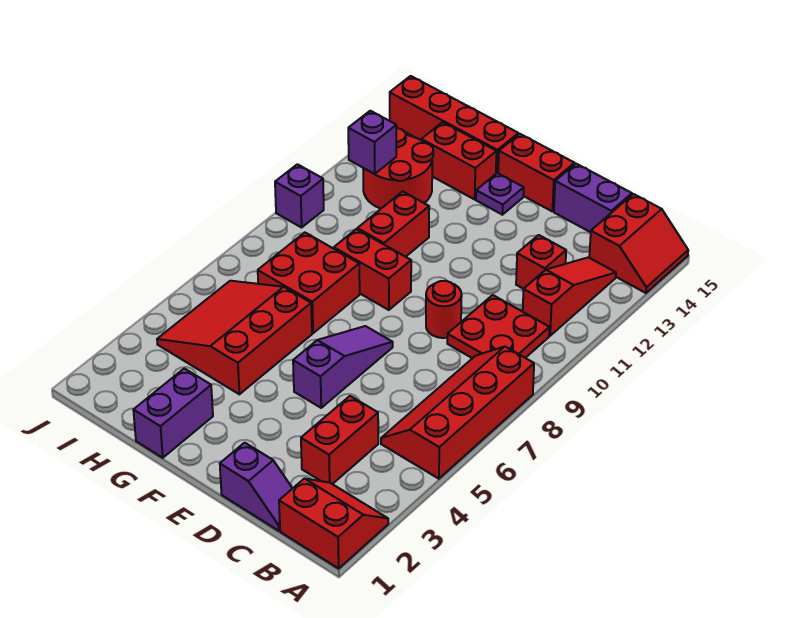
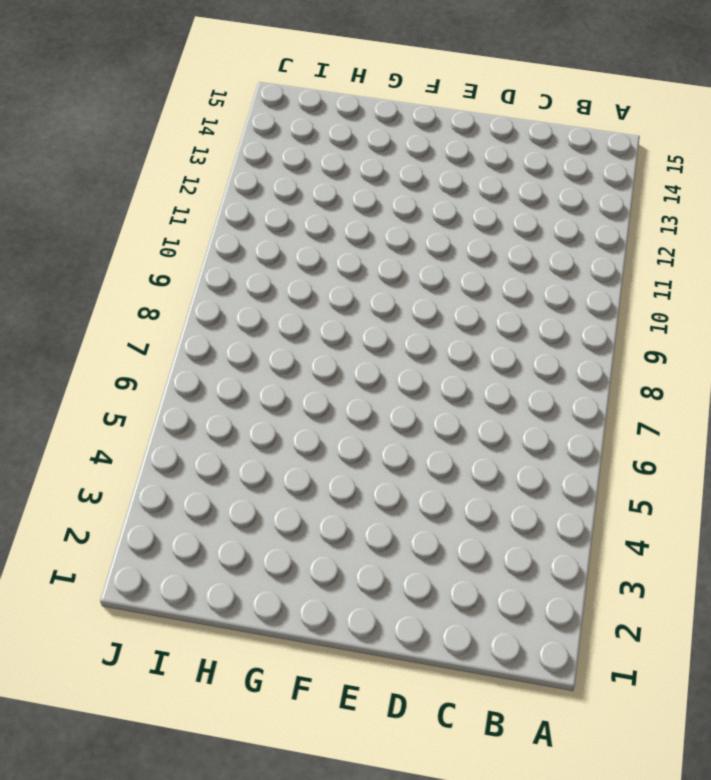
none -> red slope A1:B2 level 1 top 1
none -> red slope A5:B8 level 1 top A
none -> red slope A14:B15 level 1 top B

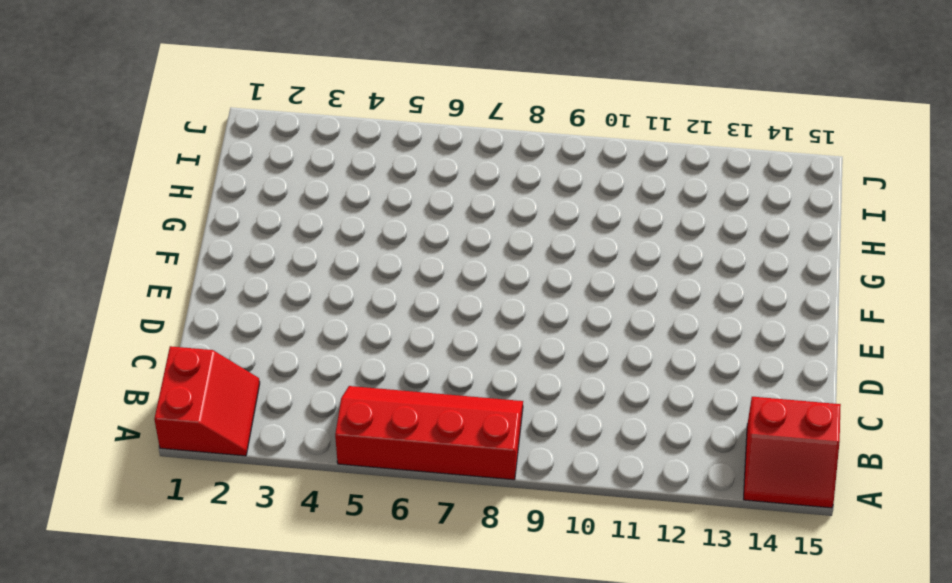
none -> red plate B9:C10 level 1
none -> red slope B11:B13 level 1 top 11
none -> purple slope C1:D1 level 1 top D

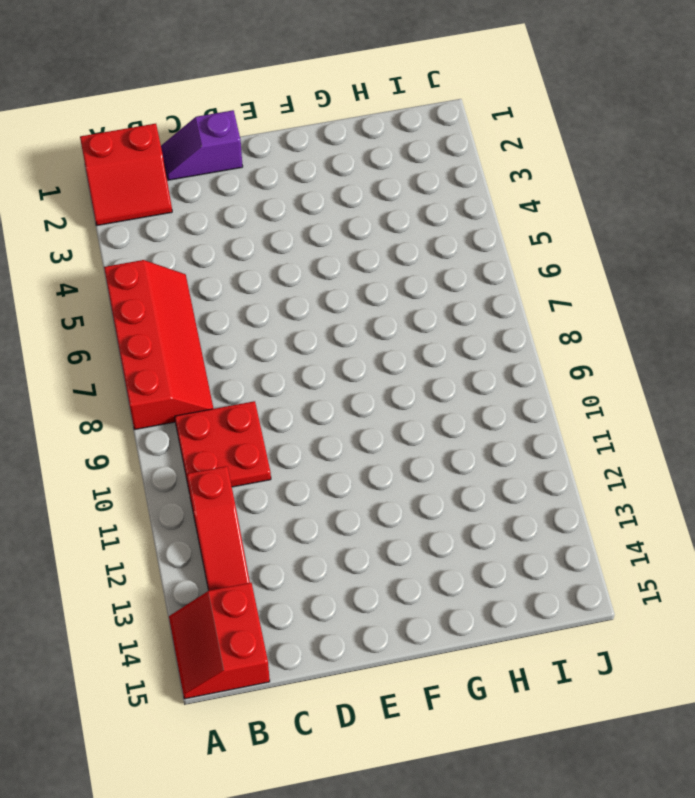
none -> red brick C3:C4 level 1
none -> red brick C12 level 1
none -> purple brick C15:D15 level 1

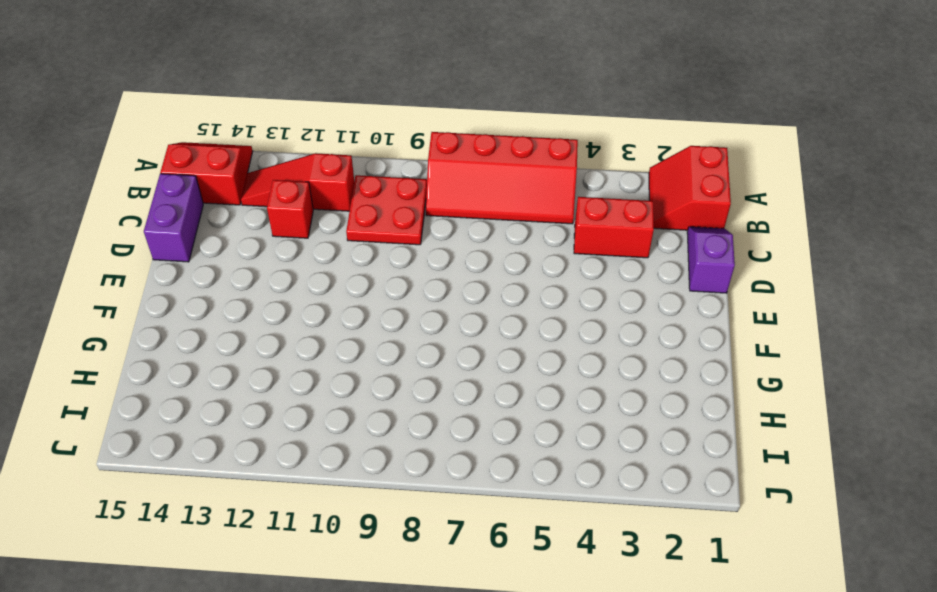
none -> red round brick D9 level 1
none -> purple slope E5:E7 level 1 top 5
none -> red brick E15:F15 level 1

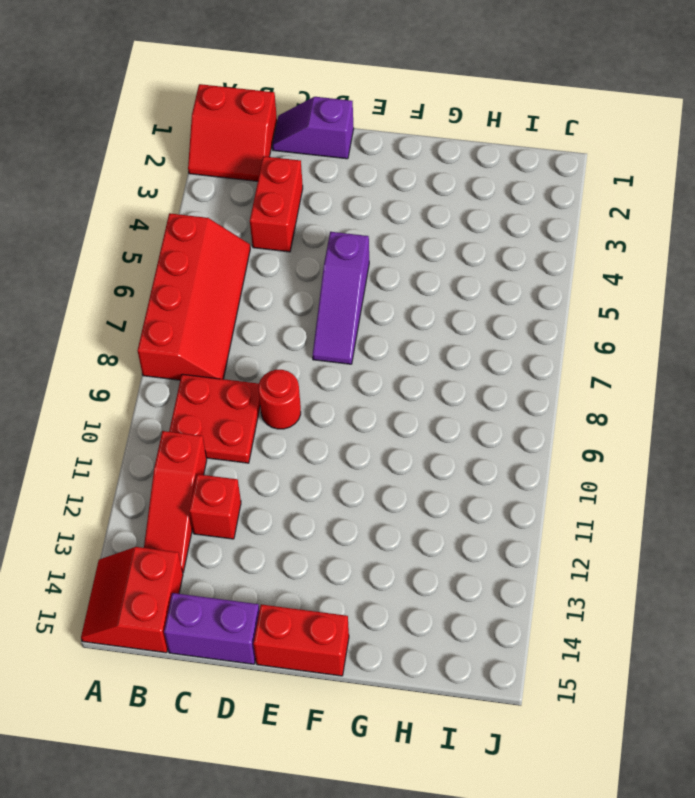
none -> red brick F9:G9 level 1
none -> purple plate F14 level 1
none -> purple brick G1:G2 level 1

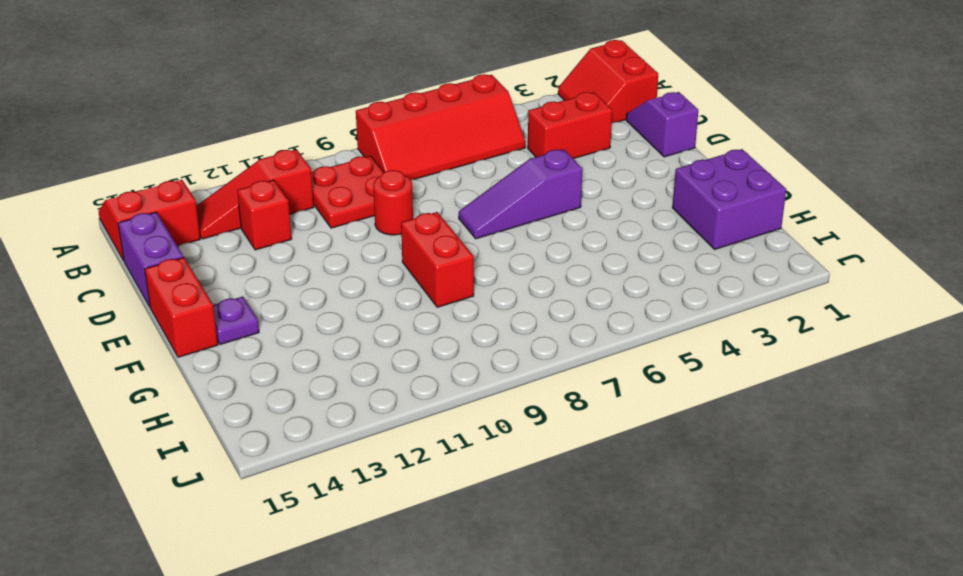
purple brick G1:H2 level 1 -> purple brick G1:G2 level 1
none -> red slope G4:I6 level 1 top G
none -> red brick G7:H8 level 1
none -> red brick G10:G11 level 1

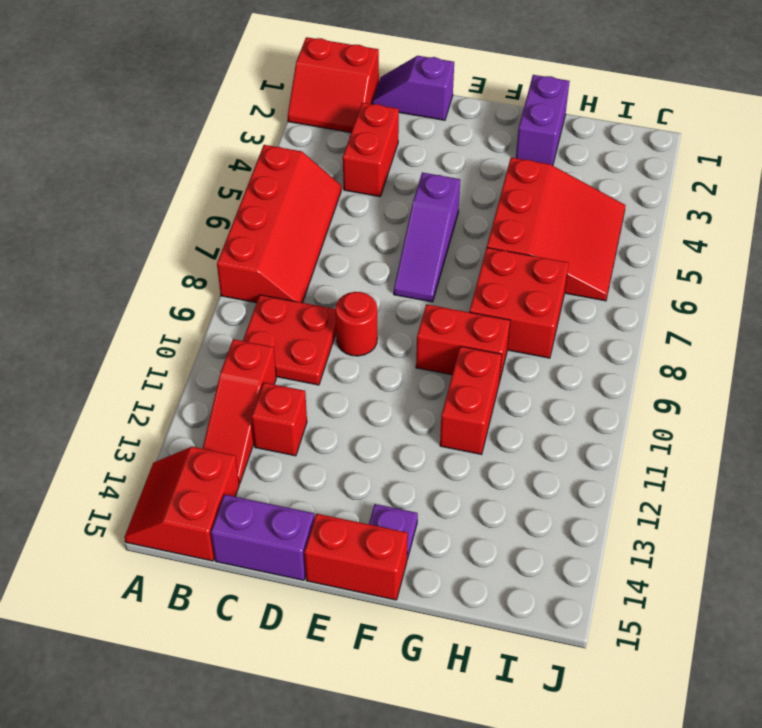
none -> red brick G14:H14 level 1
none -> red brick G15:J15 level 1
none -> red round brick H12:I13 level 1

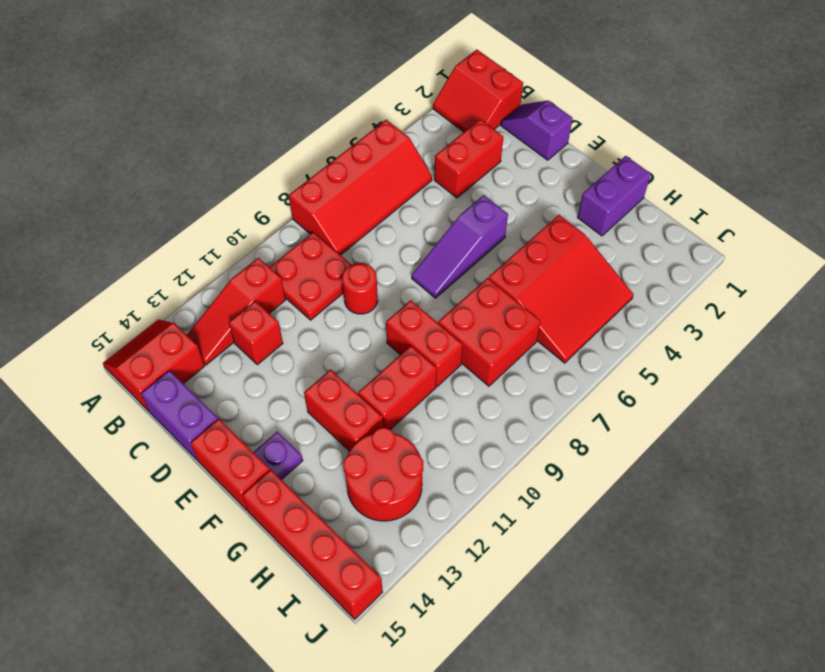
red brick F12:G12 level 1 -> red brick G14:H14 level 1
none -> purple brick J10 level 1
none -> purple brick I12 level 2

